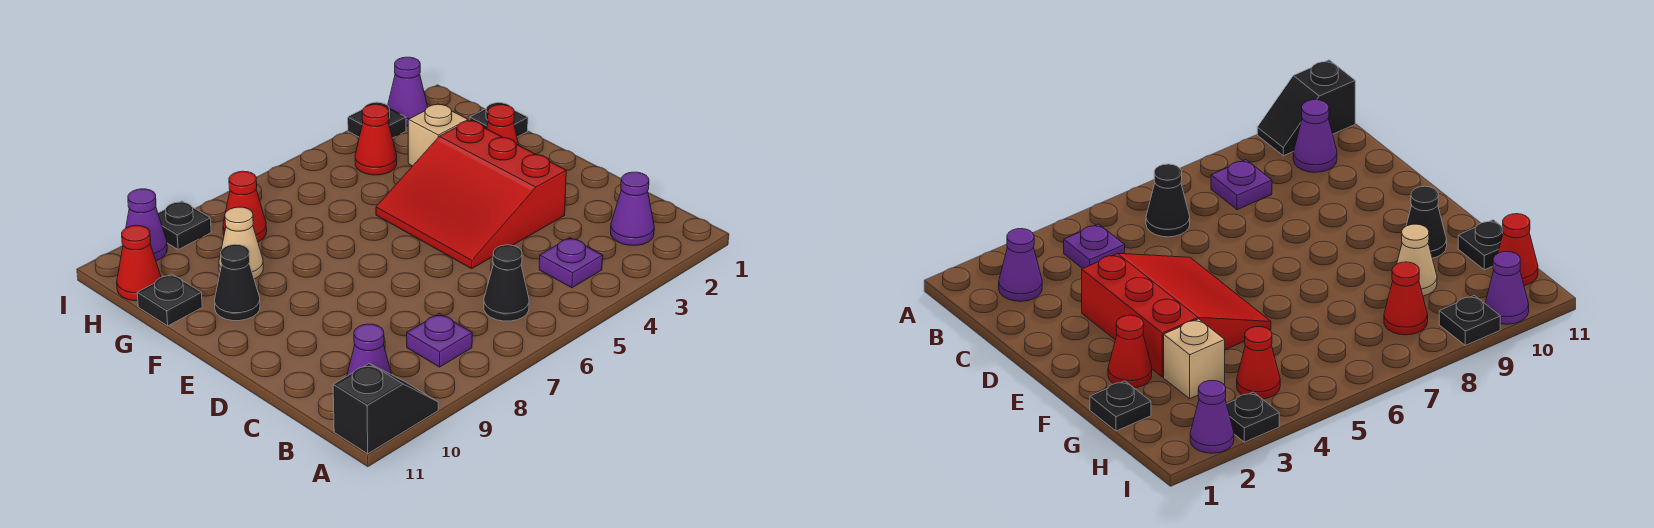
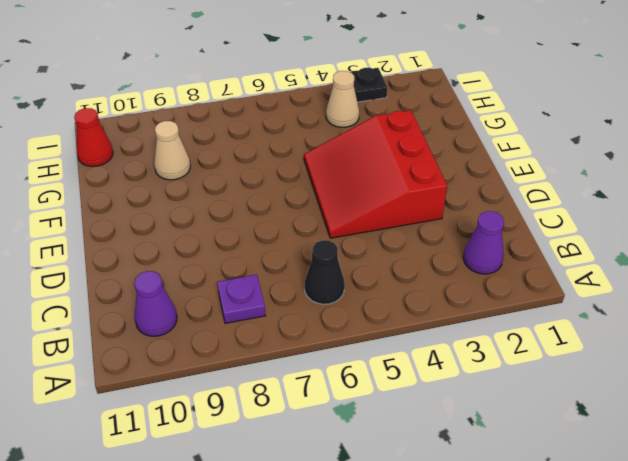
tan cone H4 level 1 -> red cone H4 level 1
none -> black slope A10:A11 level 1 top 11
none -> purple plate B4 level 1
none -> red cone F2 level 1

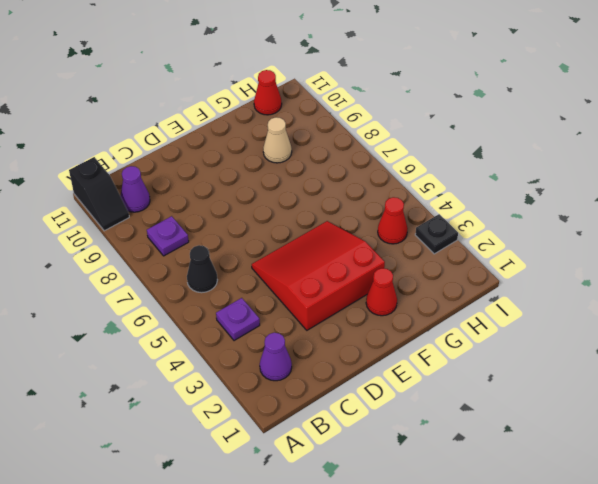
none -> black cone F10 level 1
none -> black plate G1 level 1
none -> tan brick G3 level 1

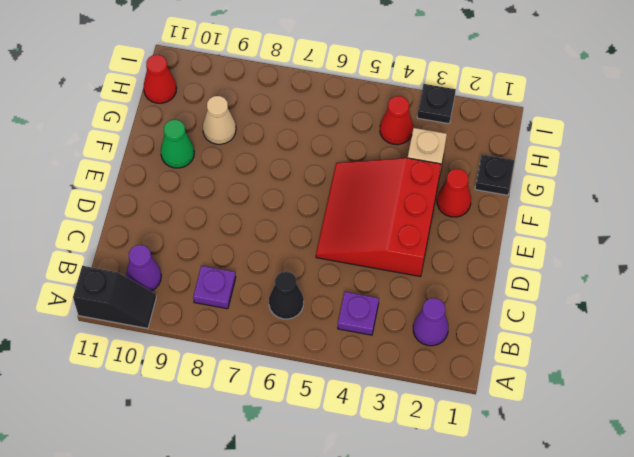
green cone F10 level 1 -> black cone F10 level 1
none -> black plate G11 level 1
none -> red cone H8 level 1
none -> purple cone I2 level 1

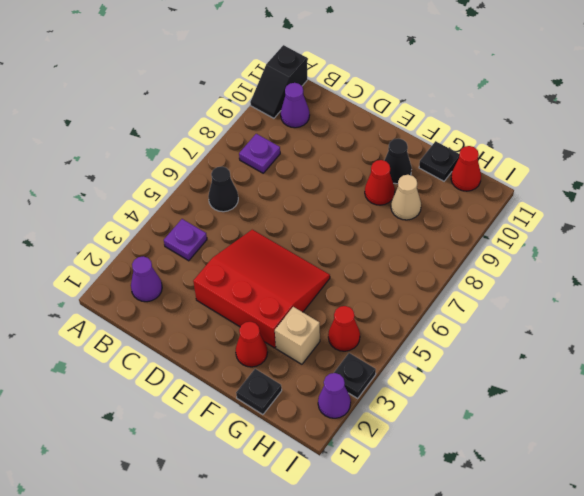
red cone F9 level 1 -> red cone H8 level 1
none -> black plate I9 level 1
none -> purple cone I10 level 1

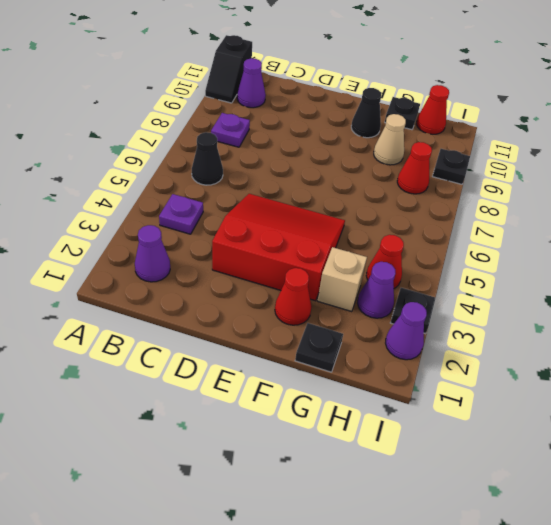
purple cone H3 level 1 -> purple cone I10 level 1

